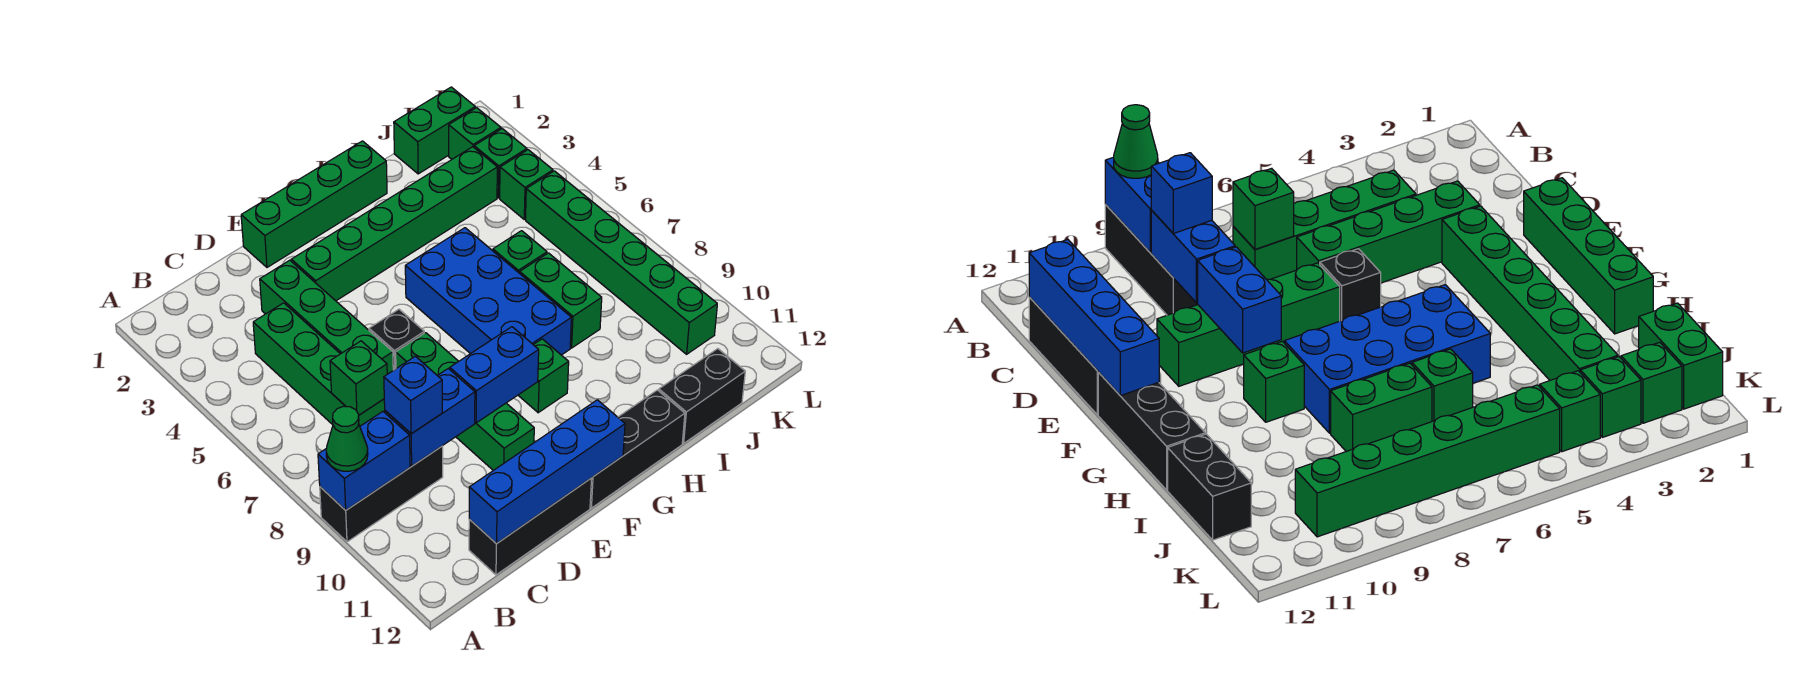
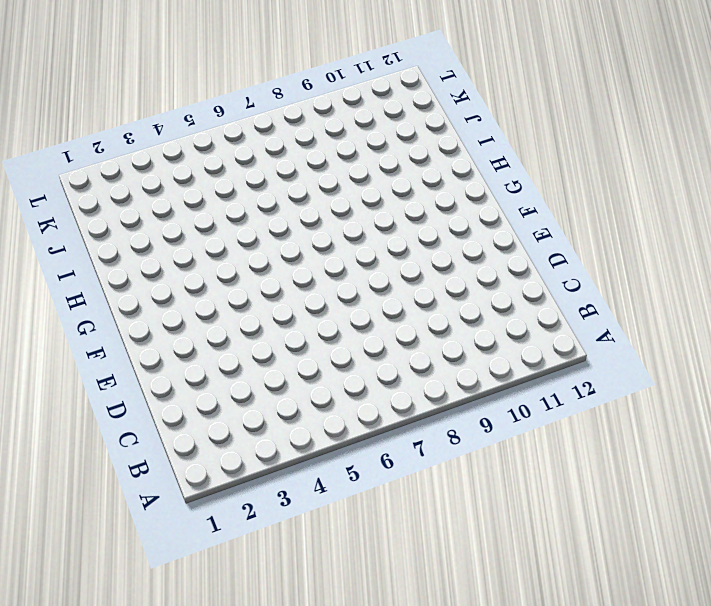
none -> black brick A9:C9 level 1
none -> green brick C4:C7 level 1
none -> black brick C12:E12 level 1

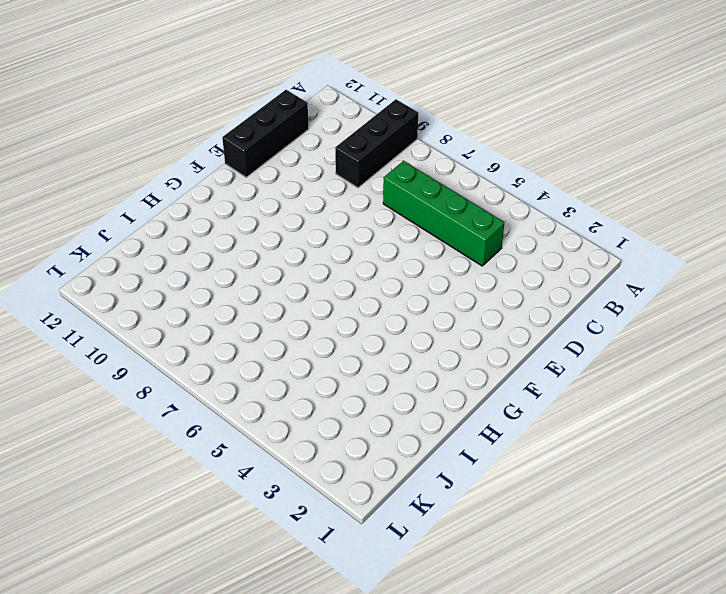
none -> green brick D3:D6 level 1
none -> green brick E1:H1 level 1
none -> green brick E3:J3 level 1

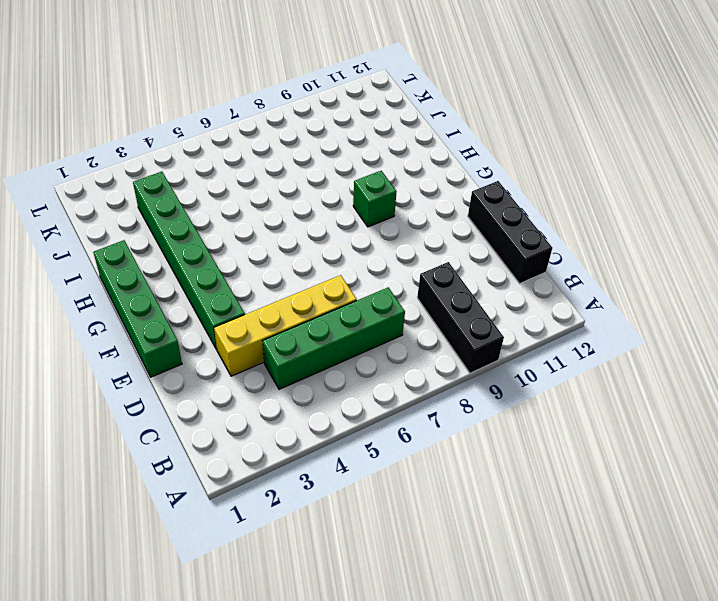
yellow brick D3:D6 level 1 -> green brick D3:D6 level 1
none -> black brick E6 level 1
none -> green brick E7:E10 level 1
none -> black brick F12:H12 level 1

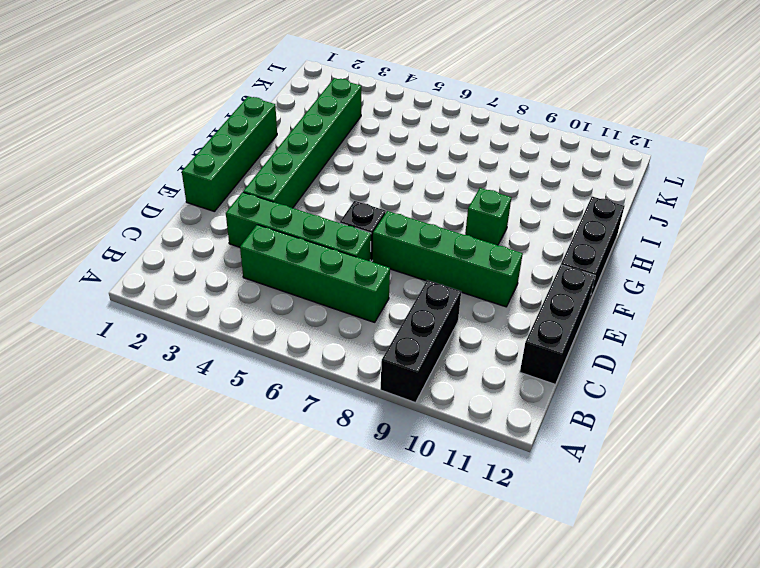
none -> blue brick G5:H8 level 1
none -> green brick I6 level 1
none -> green brick I7:I8 level 1

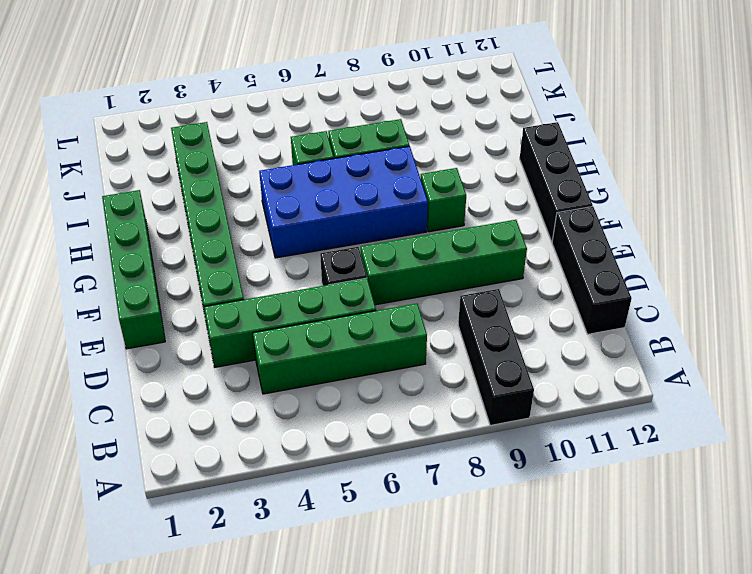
none -> black brick I12:J12 level 1
none -> green brick J1:K1 level 1
none -> green brick K2 level 1

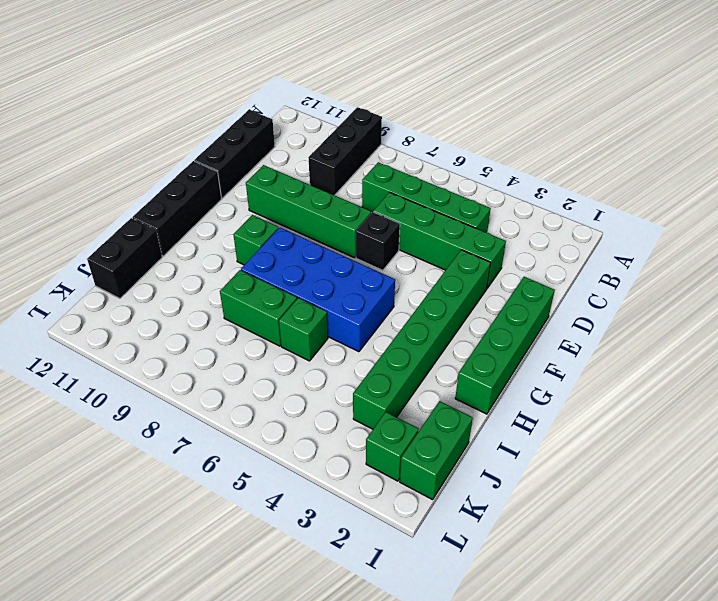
none -> green brick K3 level 1
none -> green brick K4 level 1
none -> green brick K5:K10 level 1

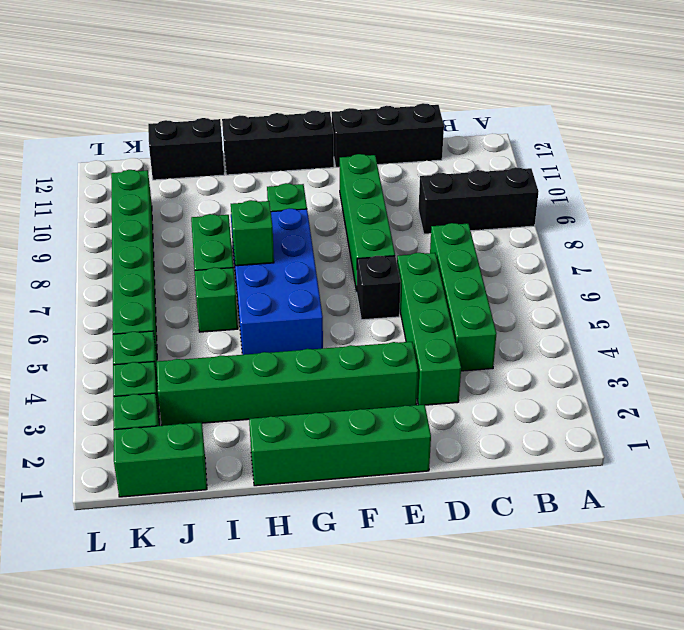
green brick H7 level 2 -> green brick C7 level 2
none -> blue brick A9:B9 level 2
none -> blue brick C9:D9 level 2
none -> blue brick C12:F12 level 2

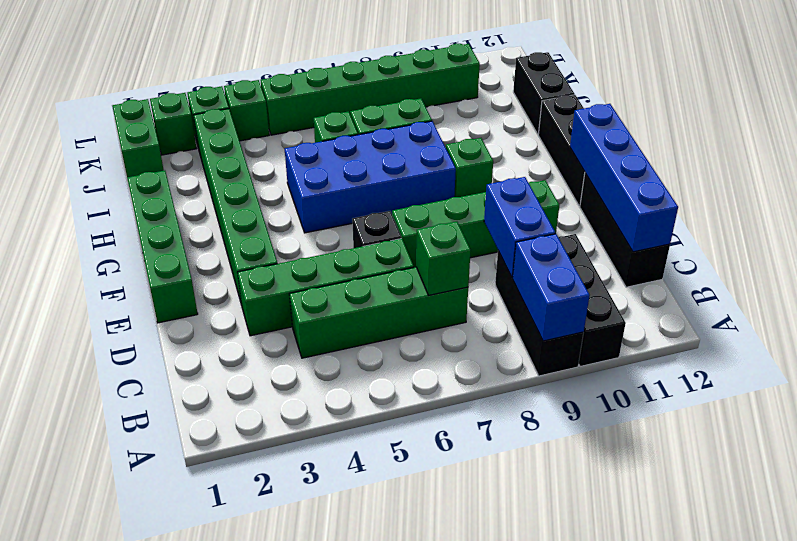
black brick A10:C10 level 1 -> none
none -> blue brick E9:F9 level 2
none -> green cone A9 level 3
none -> blue brick C9 level 3

